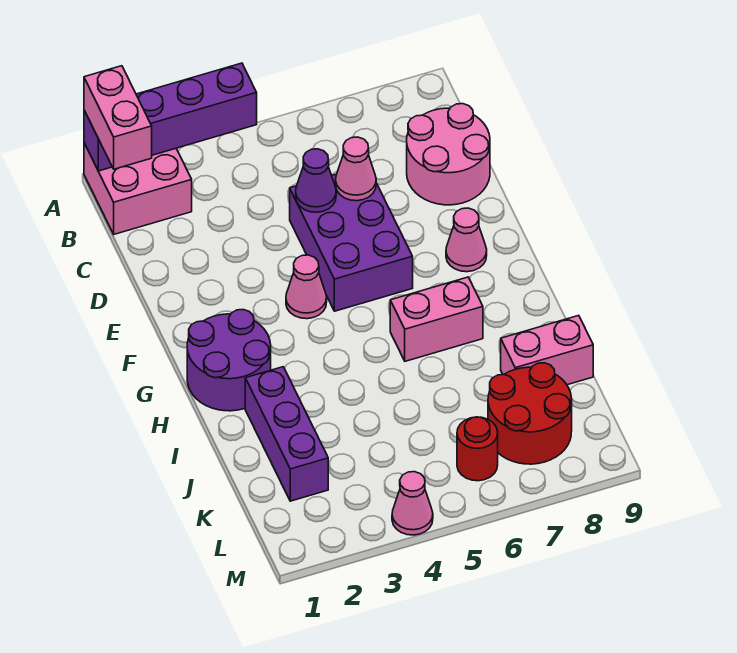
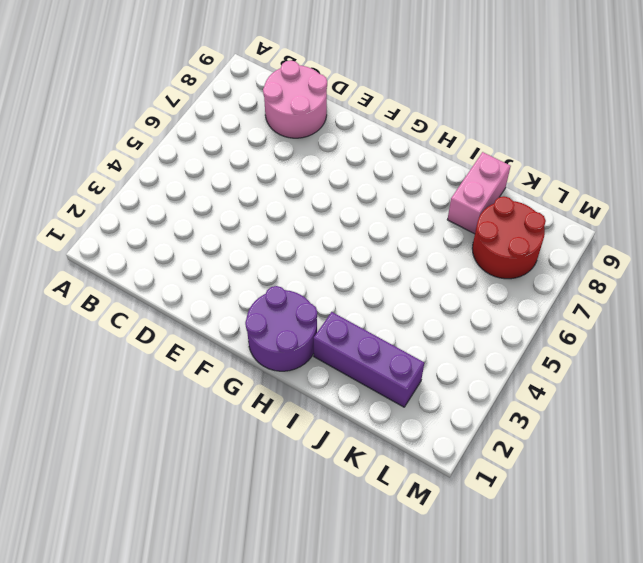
none -> pink brick A1:B2 level 1
none -> purple brick D5:F6 level 1
none -> pink cone F4 level 1

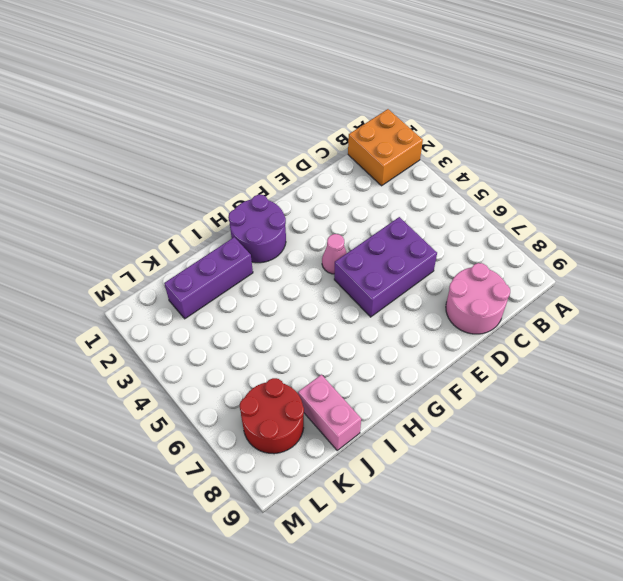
orange brick A1:B2 level 1 -> pink brick A1:B2 level 1
none -> pink cone F8 level 1
none -> pink brick H6:H7 level 1
none -> red round brick L6 level 1

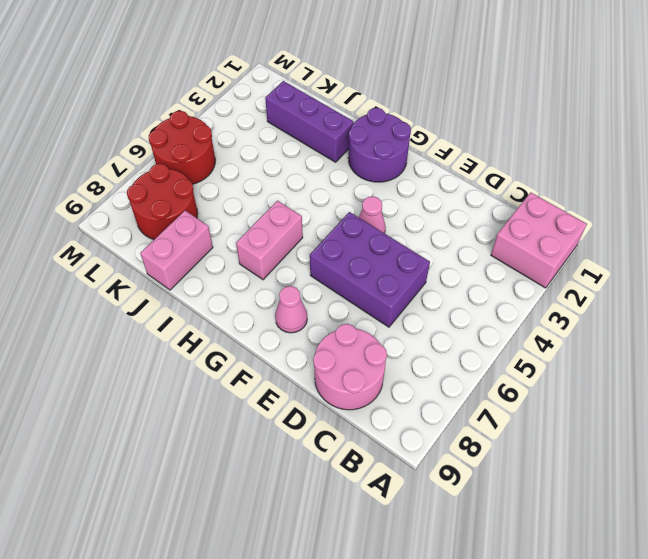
red round brick L5:M6 level 1 -> red round brick L6 level 1
none -> pink cone M4 level 1
none -> purple brick A1:A4 level 2
none -> purple cone D5 level 2

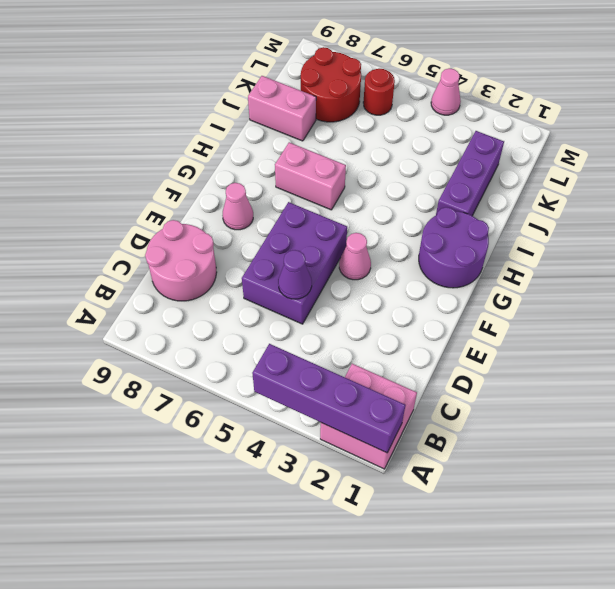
none -> pink cone D6 level 2
none -> pink brick A1:B1 level 3

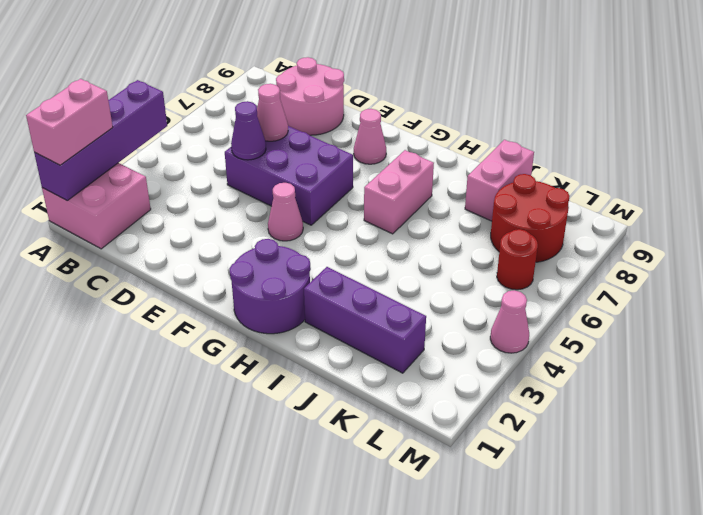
pink brick A1:A2 level 3 -> pink brick A1:B1 level 3

